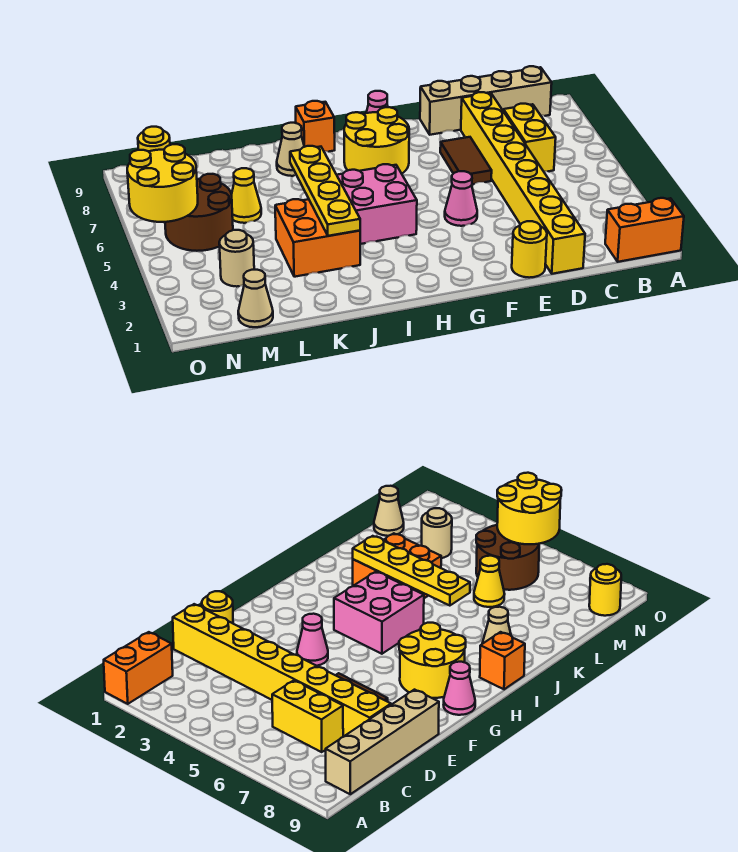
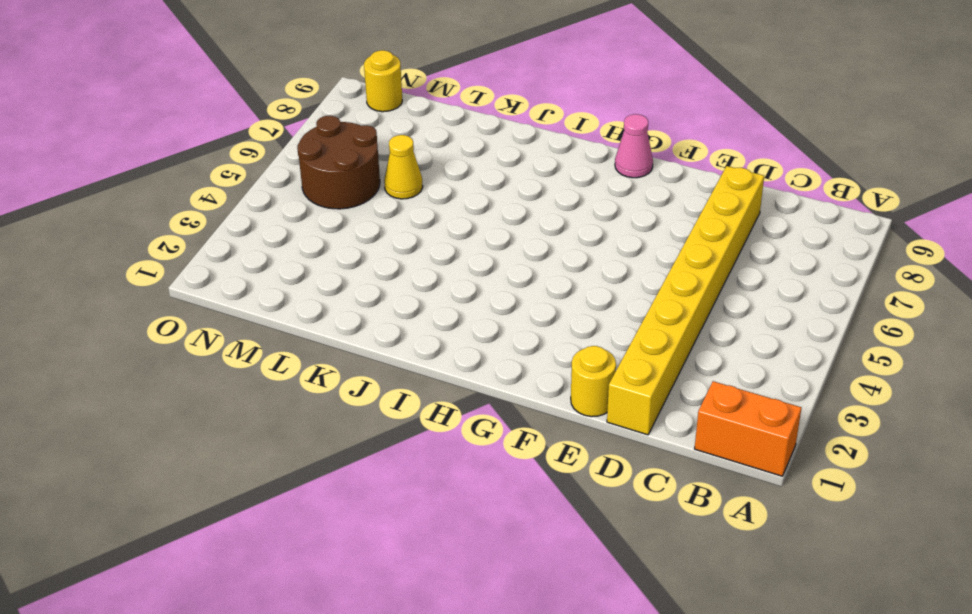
none -> tan brick B9:E9 level 1
none -> yellow brick C6:C7 level 1
none -> brown tile E6:E7 level 1

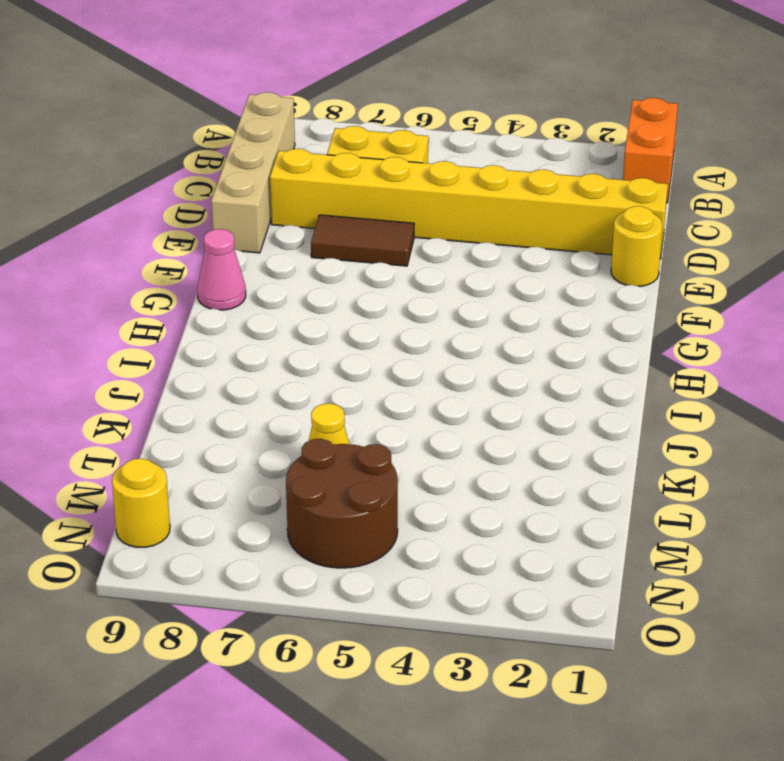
none -> pink cone F4 level 1
none -> yellow round brick G7:H8 level 1
none -> pink brick H4:I5 level 1

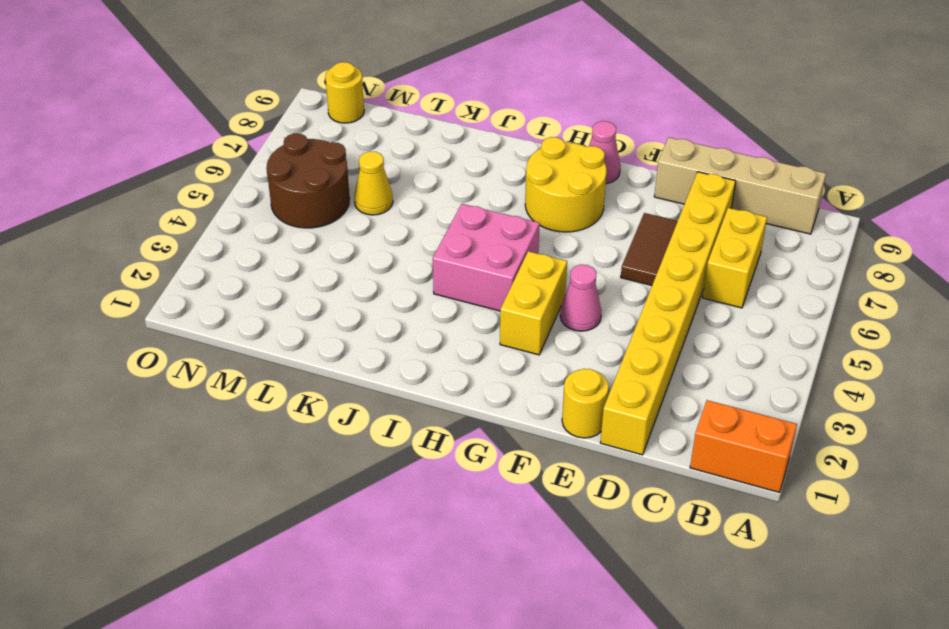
yellow brick G3:G4 level 1 -> none
none -> orange brick I9 level 1
none -> orange brick J3:K4 level 1
none -> tan cone J8 level 1

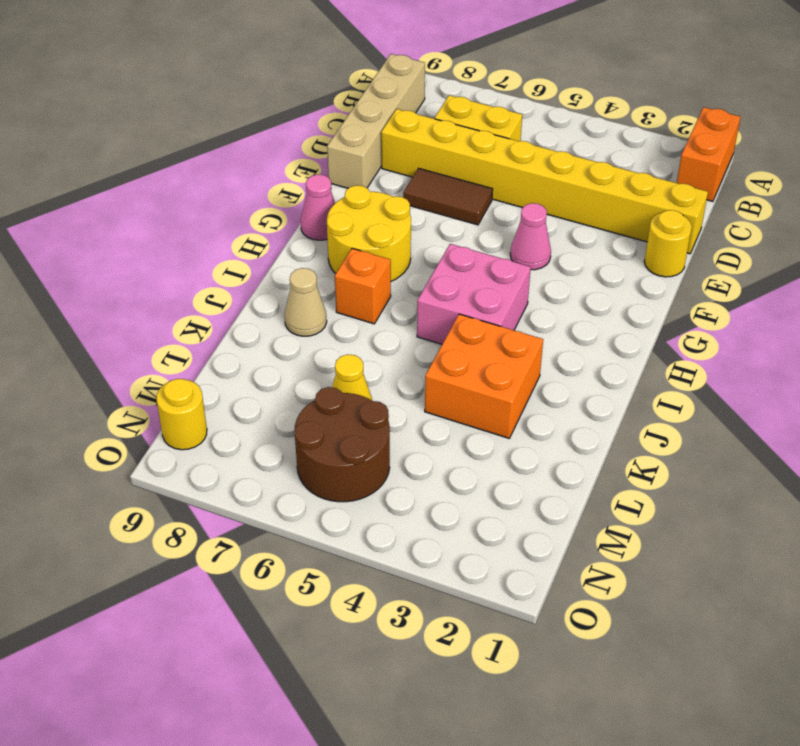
orange brick I7 level 1 -> orange brick I9 level 1
none -> tan cone M1 level 1
none -> tan round brick M3 level 1
none -> yellow plate J3:J6 level 2

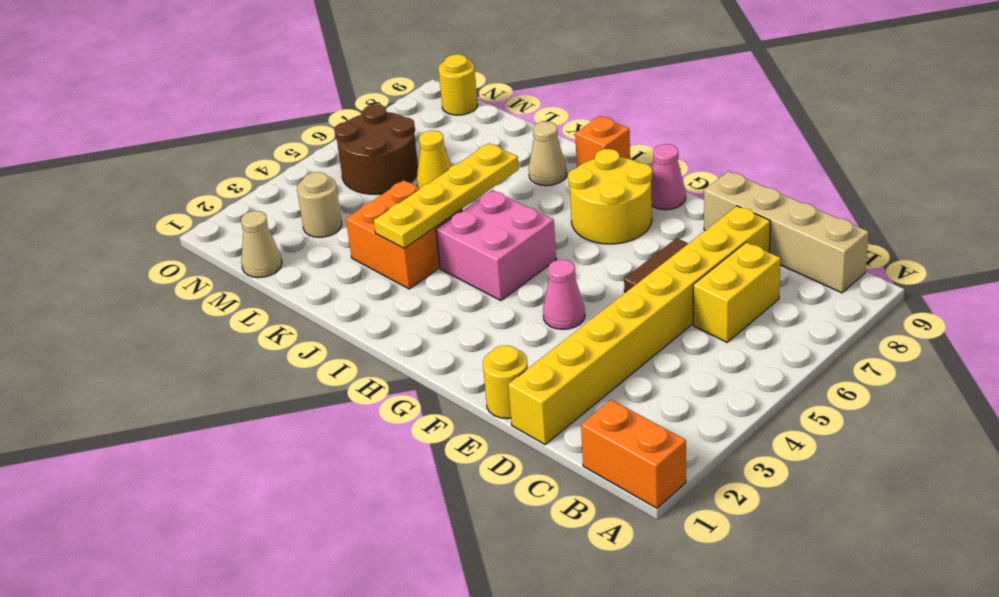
none -> yellow round brick N5:O6 level 2

